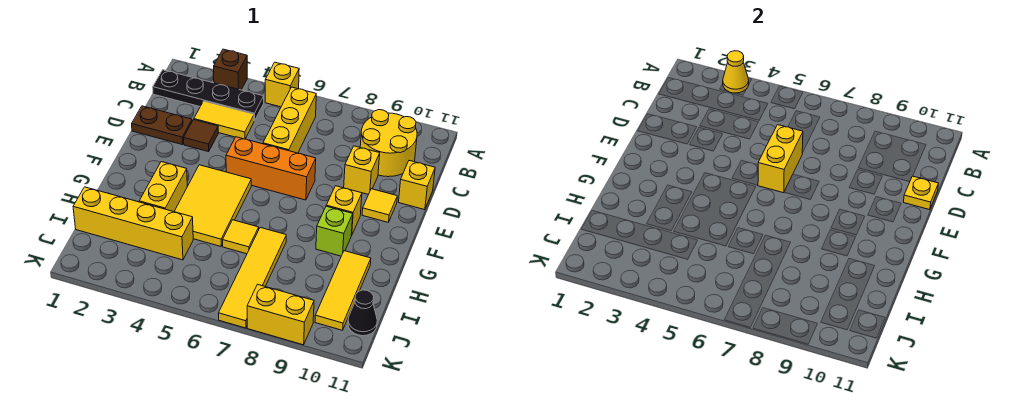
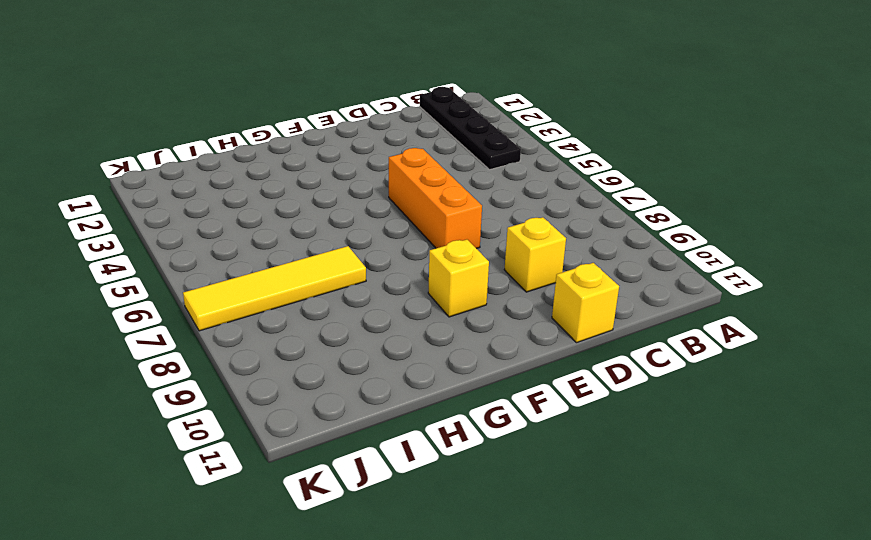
none -> brown brick A3 level 1
none -> yellow brick A5 level 1
none -> yellow brick B6:D6 level 1

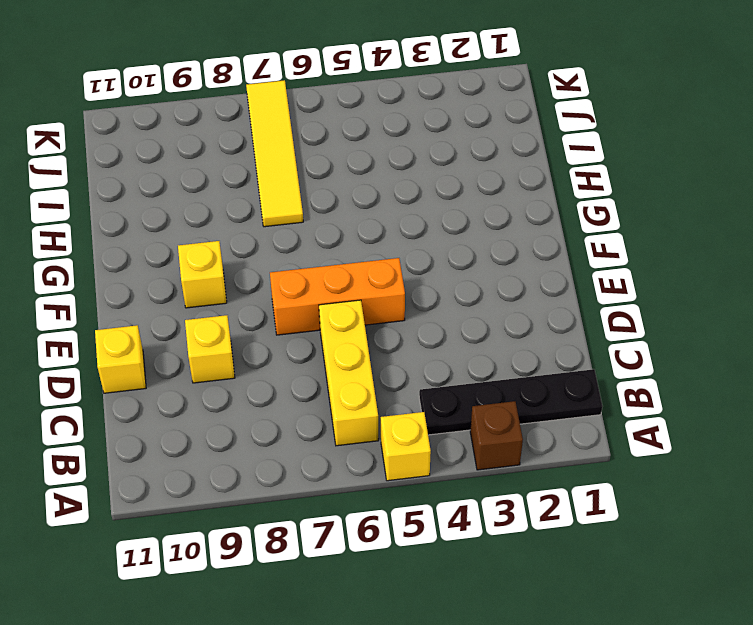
none -> yellow round brick B9:C10 level 1
none -> yellow tile C3:C4 level 1
none -> brown plate D1:D2 level 1

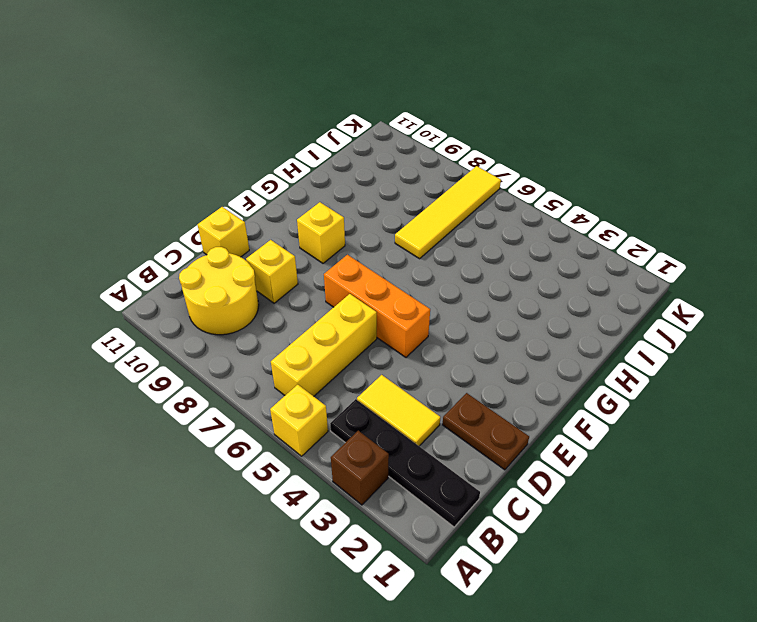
none -> brown tile D3 level 1
none -> yellow tile E10 level 1
none -> yellow tile F4:H5 level 1

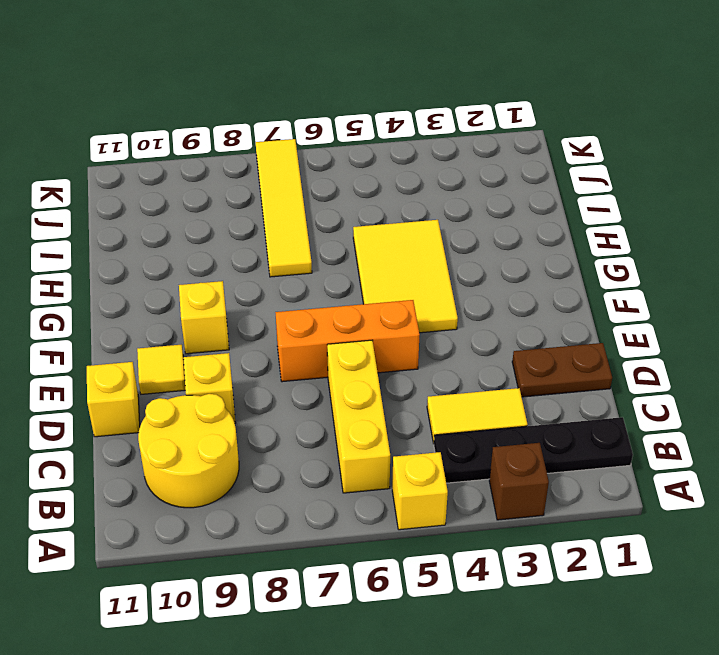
none -> brown tile D3 level 1
none -> yellow brick G3:H3 level 1
none -> lime brick G9 level 1

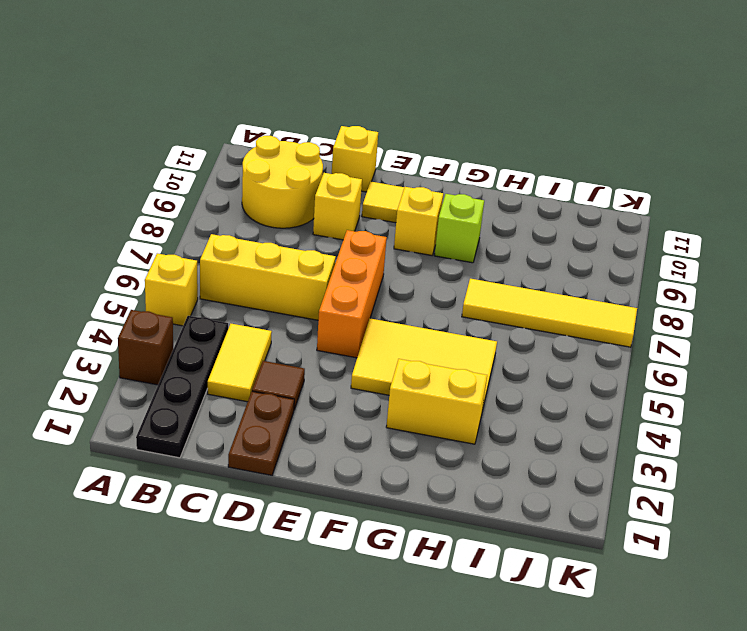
none -> yellow tile H6 level 1
none -> yellow tile H10:J10 level 1
none -> yellow brick I1:I4 level 1

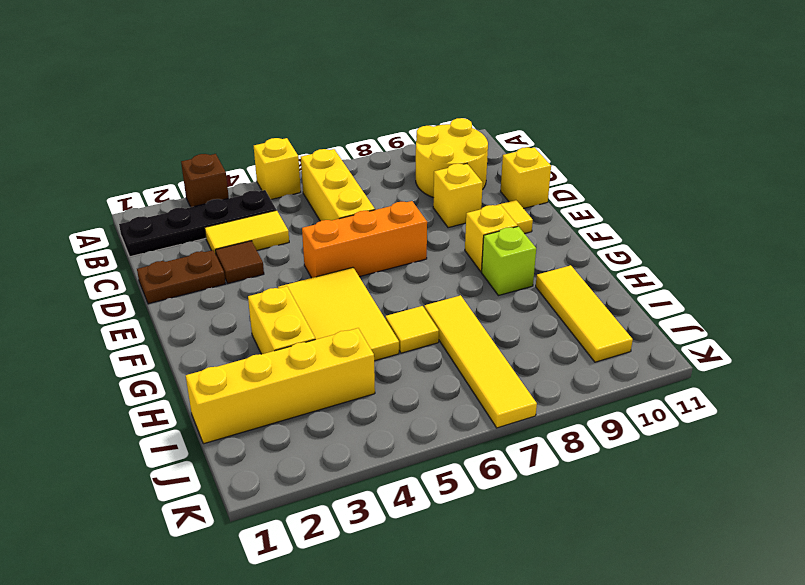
none -> black cone J11 level 1
none -> yellow brick K8:K9 level 1
none -> yellow cone A3 level 2

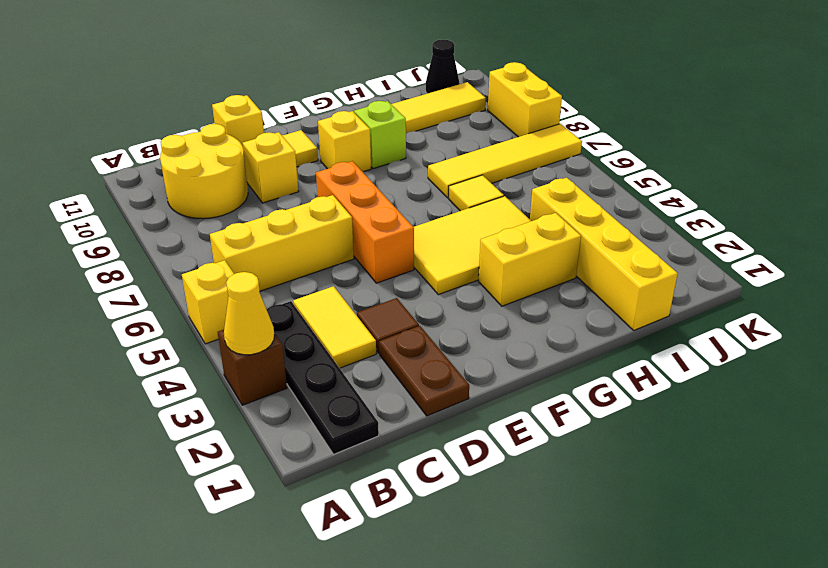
none -> yellow brick D6:E6 level 2
none -> yellow plate D11 level 2

